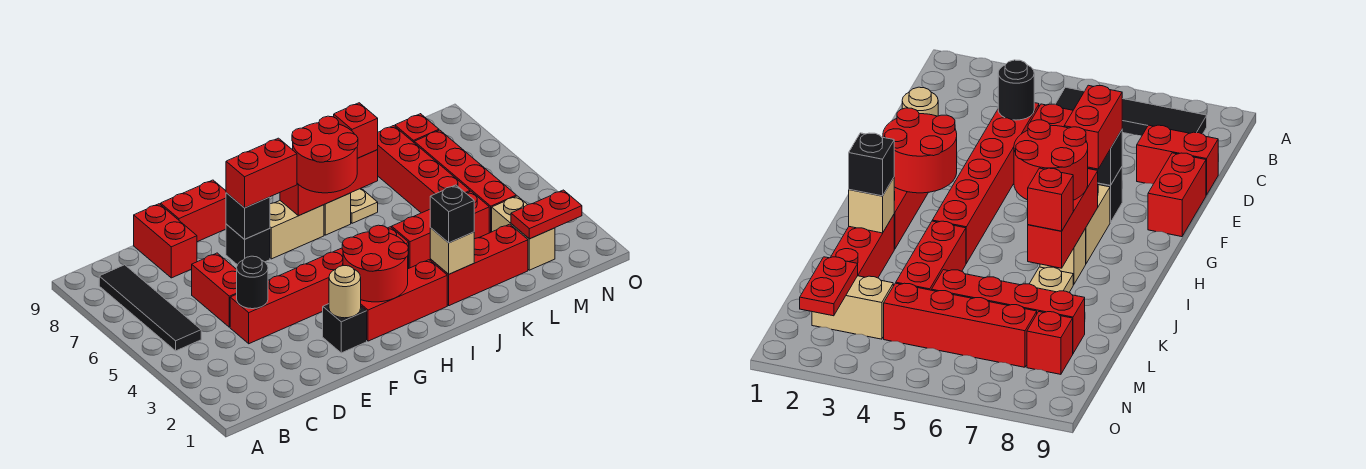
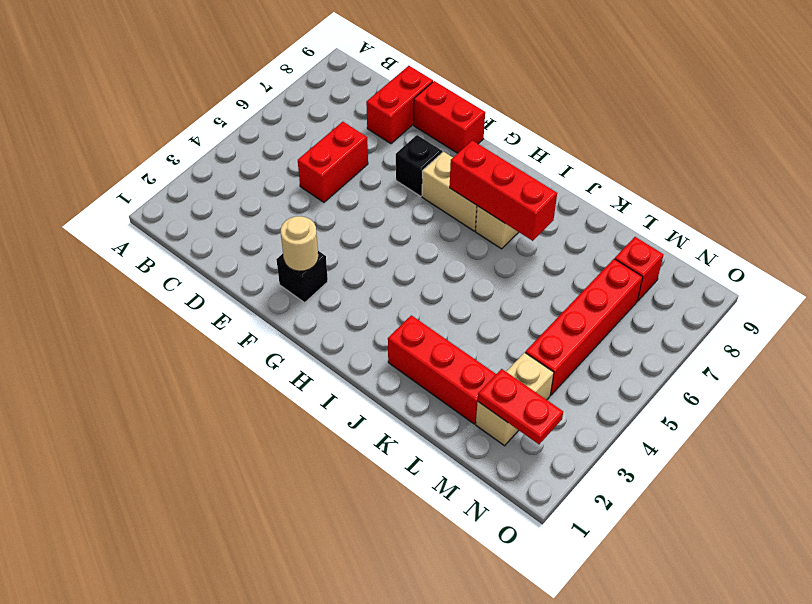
none -> black tile B5:B8 level 1
none -> red brick D4:I4 level 1
none -> red brick G2:I2 level 1

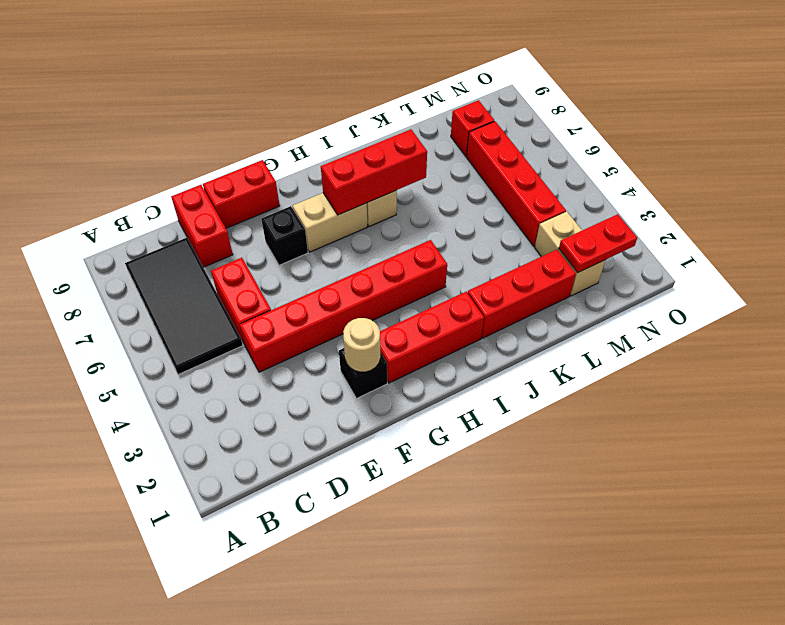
black tile B5:C8 level 1 -> black tile B5:B8 level 1
none -> red brick J4:L4 level 1
none -> tan plate J7 level 1
none -> red brick L5:L8 level 1

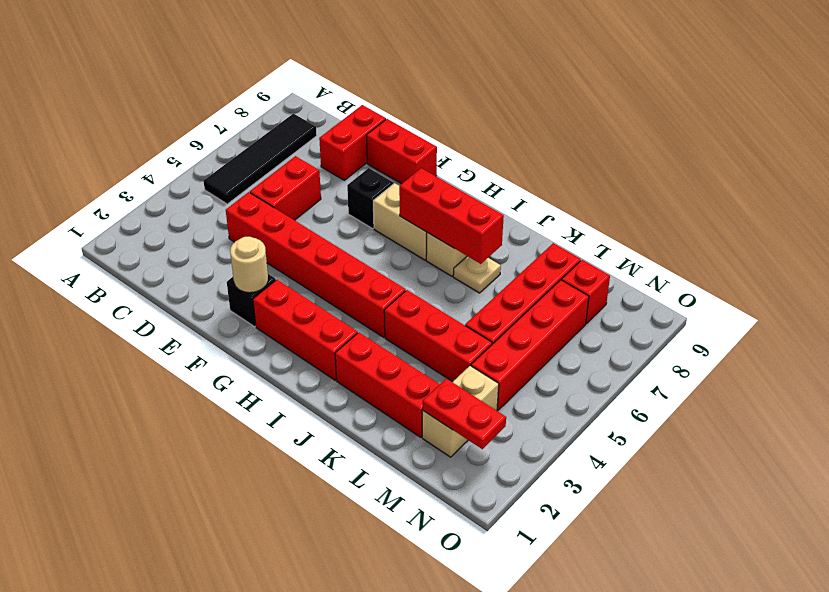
none -> black round brick D4 level 2
none -> black brick F7 level 2
none -> red round brick G2:H3 level 2

